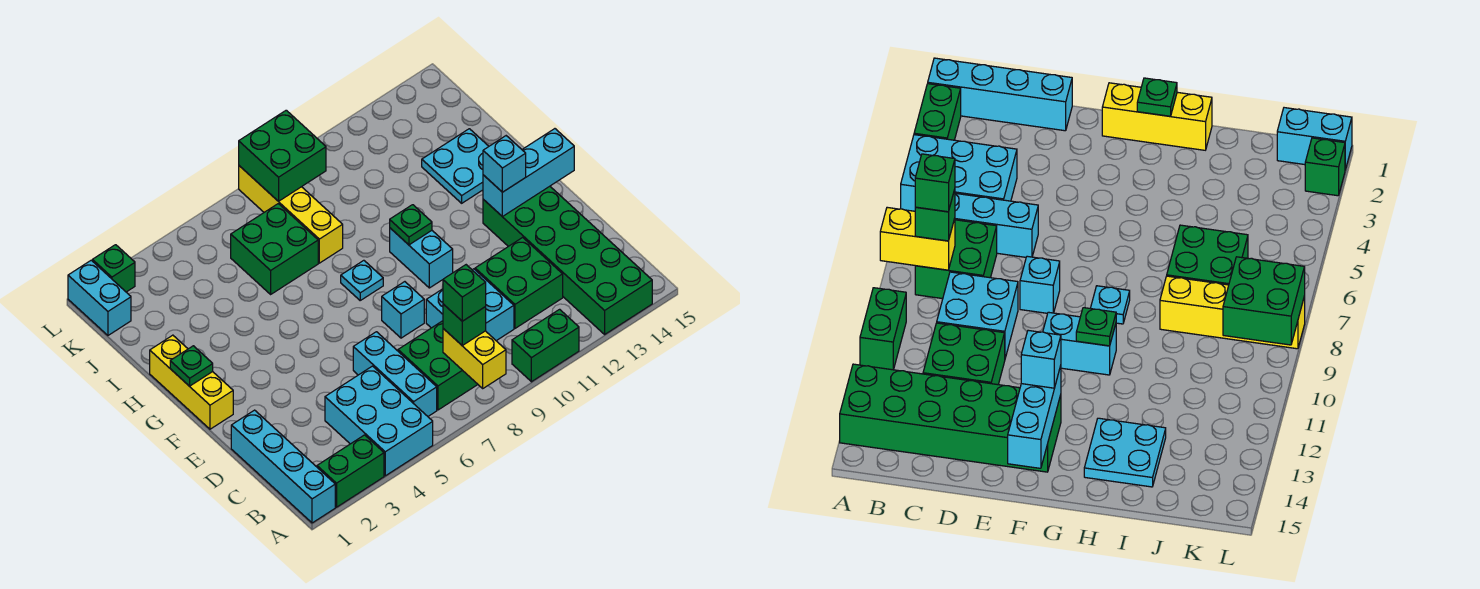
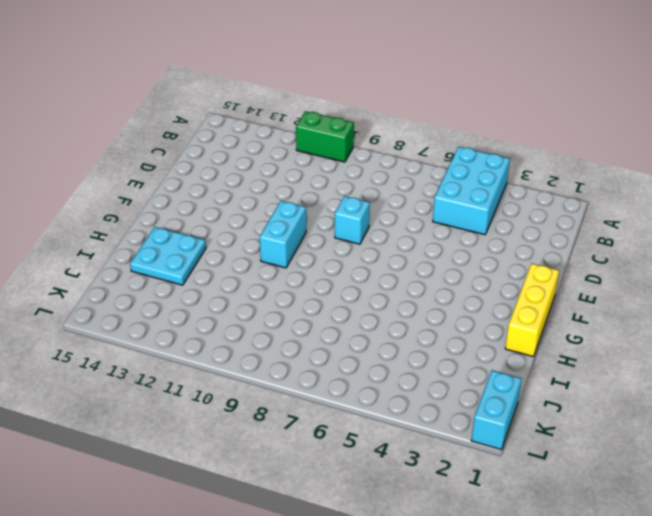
none -> cyan brick A1:D1 level 1
none -> green brick A2:A3 level 1
none -> green brick A13:F14 level 1

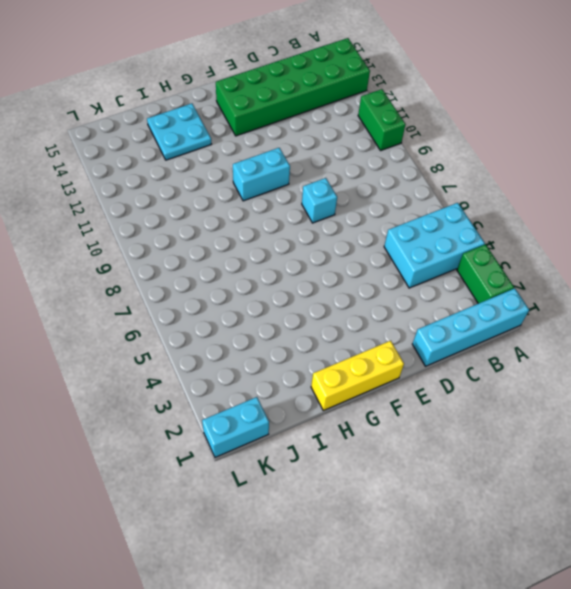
none -> cyan brick B6:D6 level 1
none -> green brick B7:C8 level 1
none -> cyan brick C9:D10 level 1

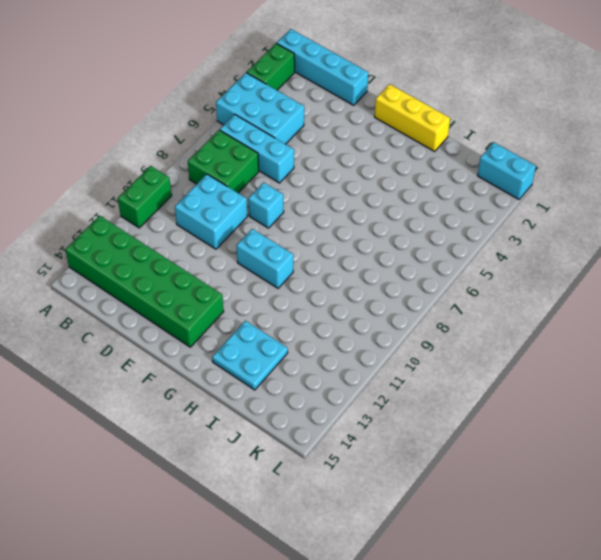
none -> green brick C11:D12 level 1
none -> cyan plate G8 level 1
none -> green brick I6:J7 level 1

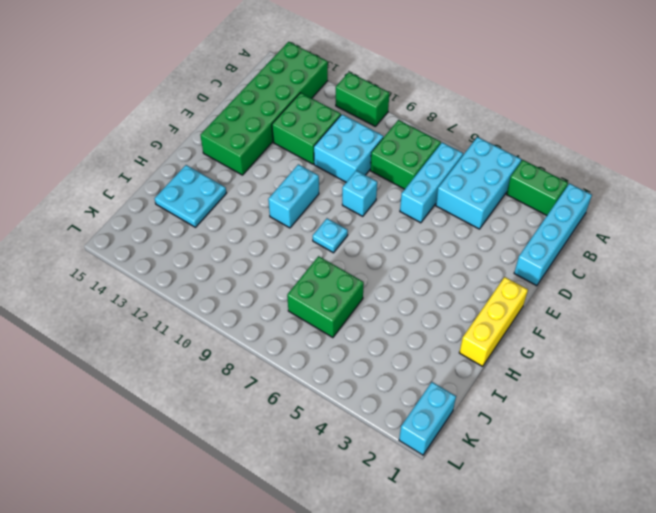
none -> yellow brick I8:L8 level 1
none -> green brick L2 level 1
none -> yellow brick A8:B8 level 2

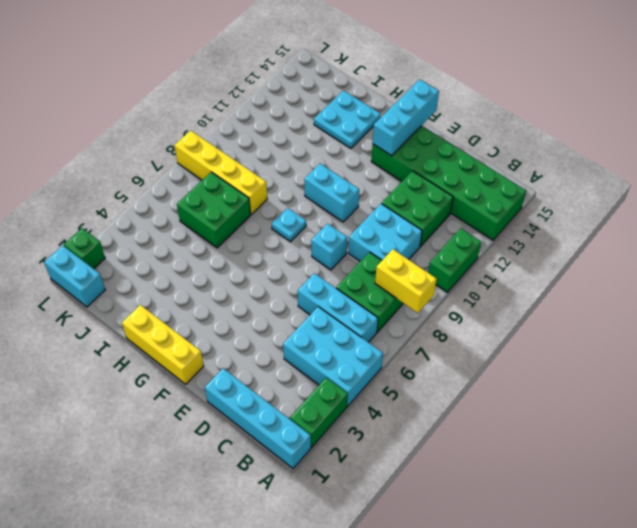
none -> green plate G1 level 2
none -> green plate G10 level 2
none -> green brick K8:L9 level 2

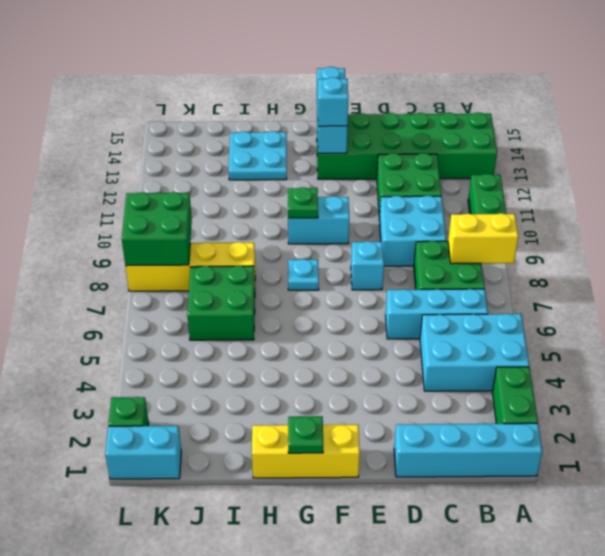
none -> green brick B8 level 3
none -> green brick B8 level 4

